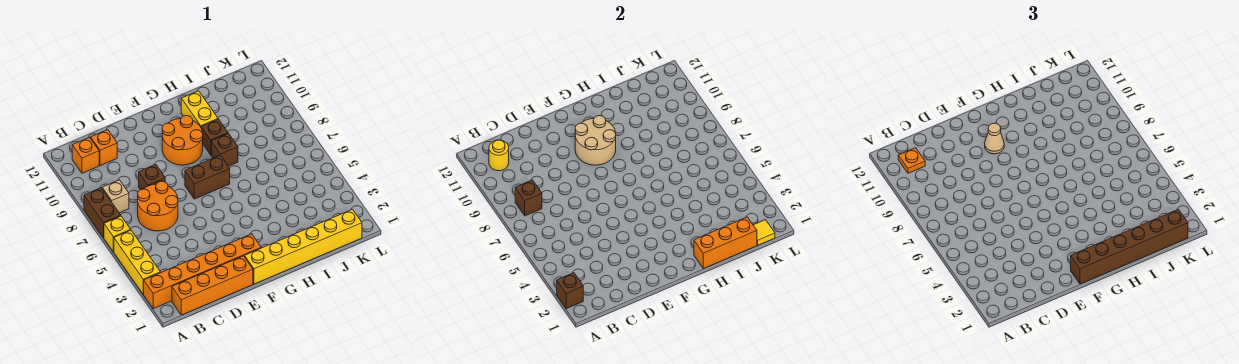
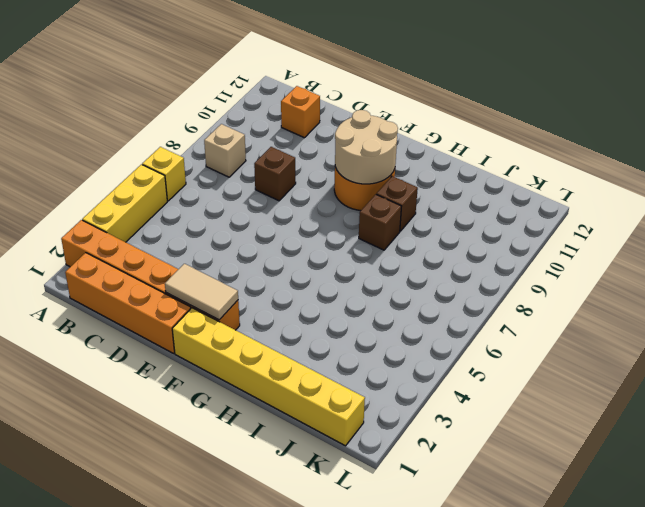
tan tile E2:F2 level 2 -> none
none -> brown brick A7:A8 level 1
none -> orange brick B11 level 1
none -> orange round brick C6:D7 level 1

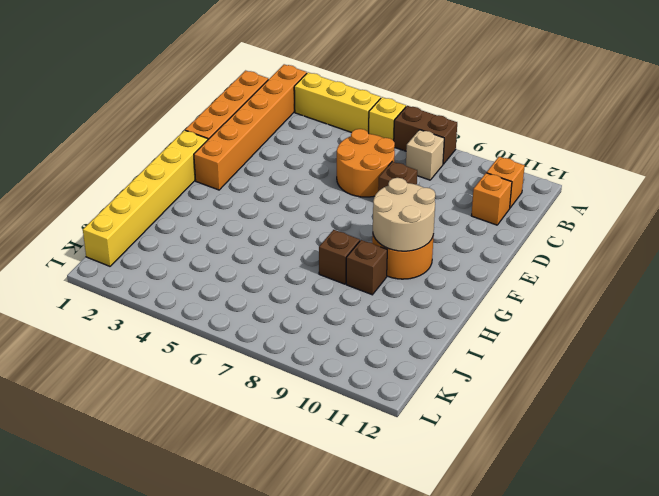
none -> brown brick F7:G7 level 1
none -> yellow brick H10:H11 level 1
none -> brown brick A2 level 2

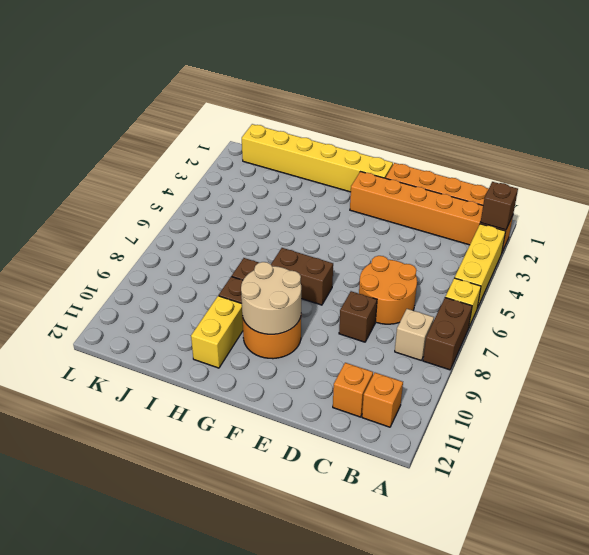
none -> brown brick B8 level 2
none -> yellow round brick B11 level 2
none -> orange brick H1:J1 level 2

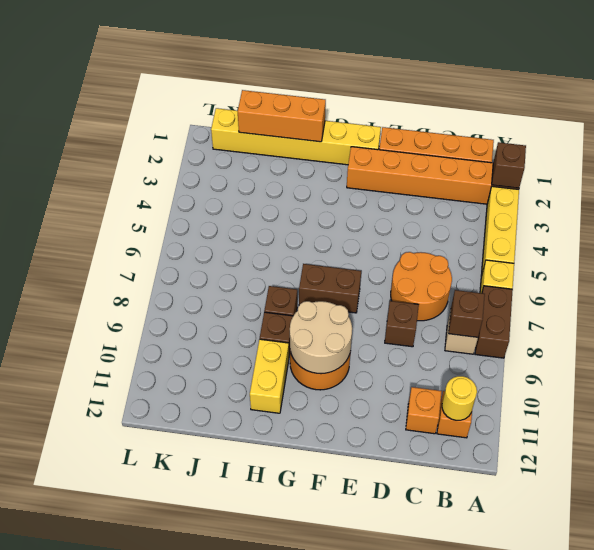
none -> yellow tile K1 level 2
none -> orange plate B11 level 3
none -> brown brick F1:K1 level 3

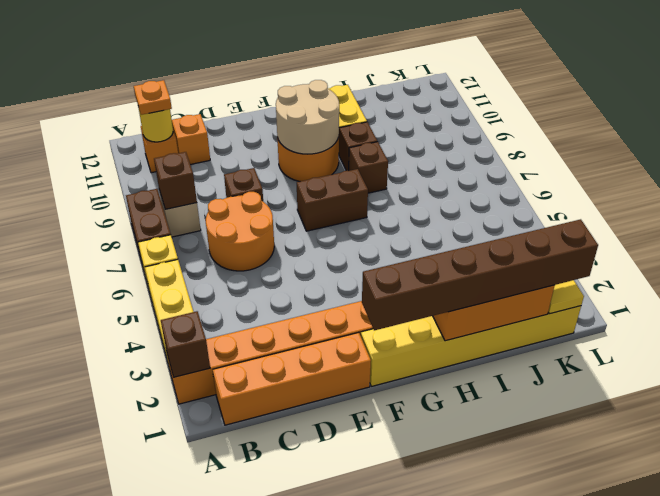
none -> tan cone F10 level 3

